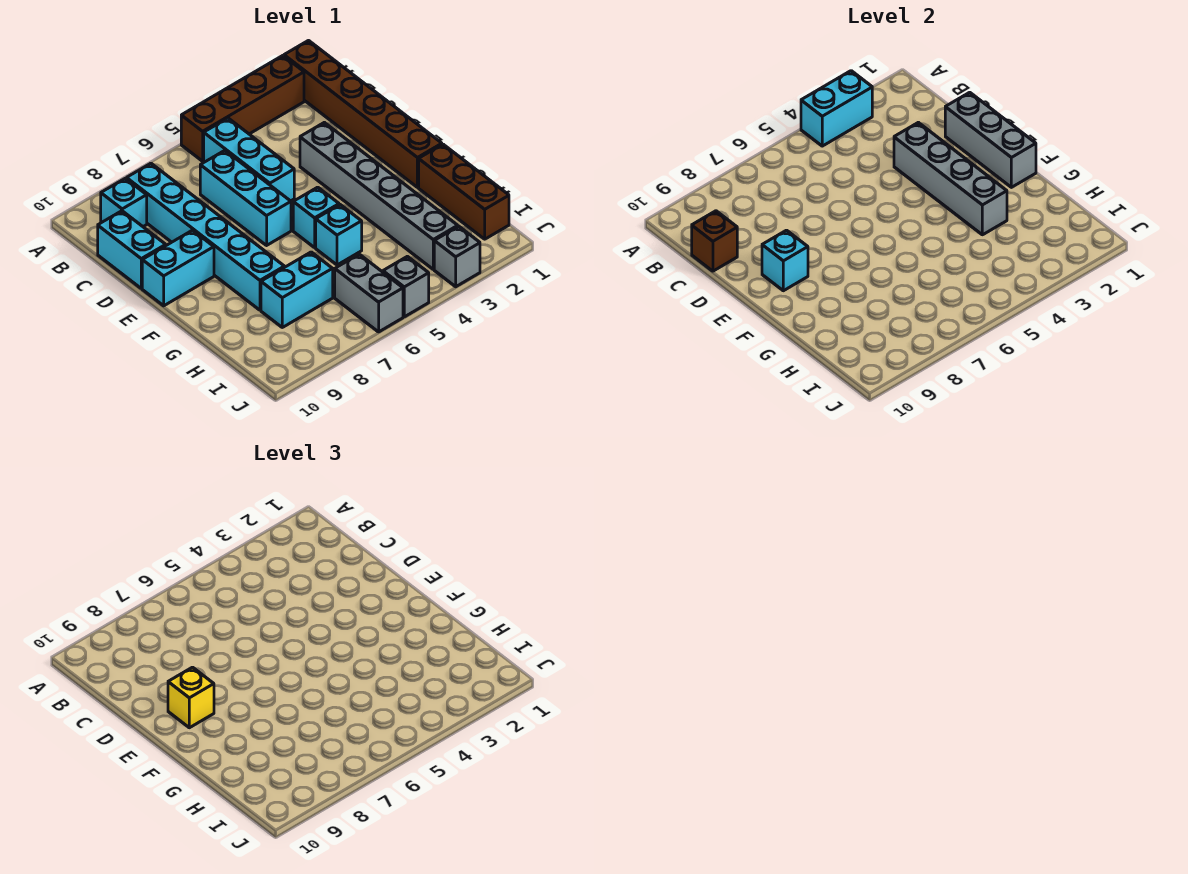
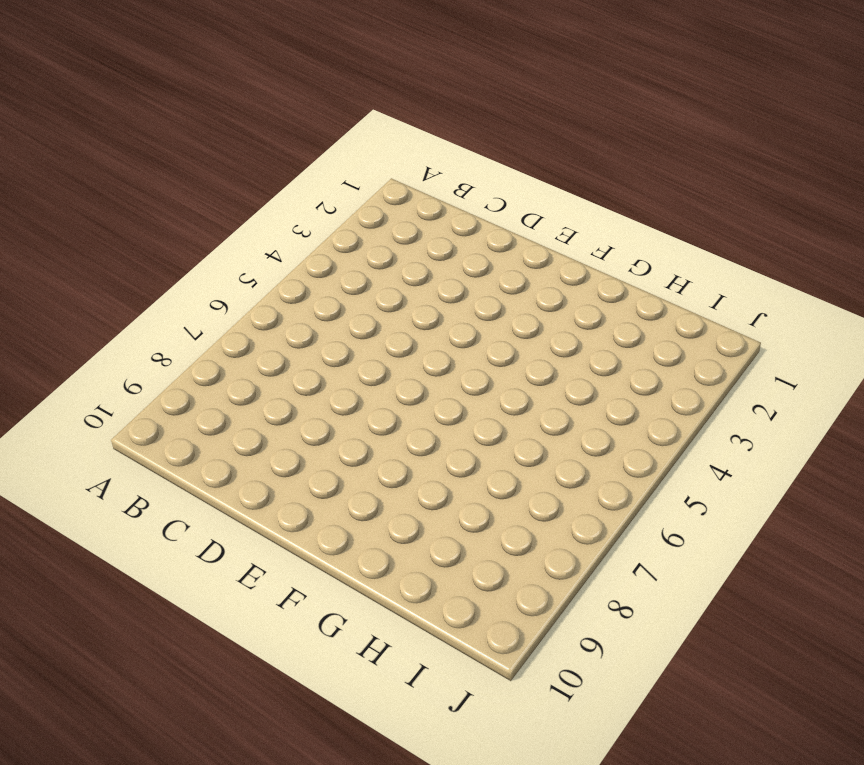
none -> brown brick A1:F1 level 1
none -> brown brick A2:A5 level 1
none -> cyan brick B5:D5 level 1

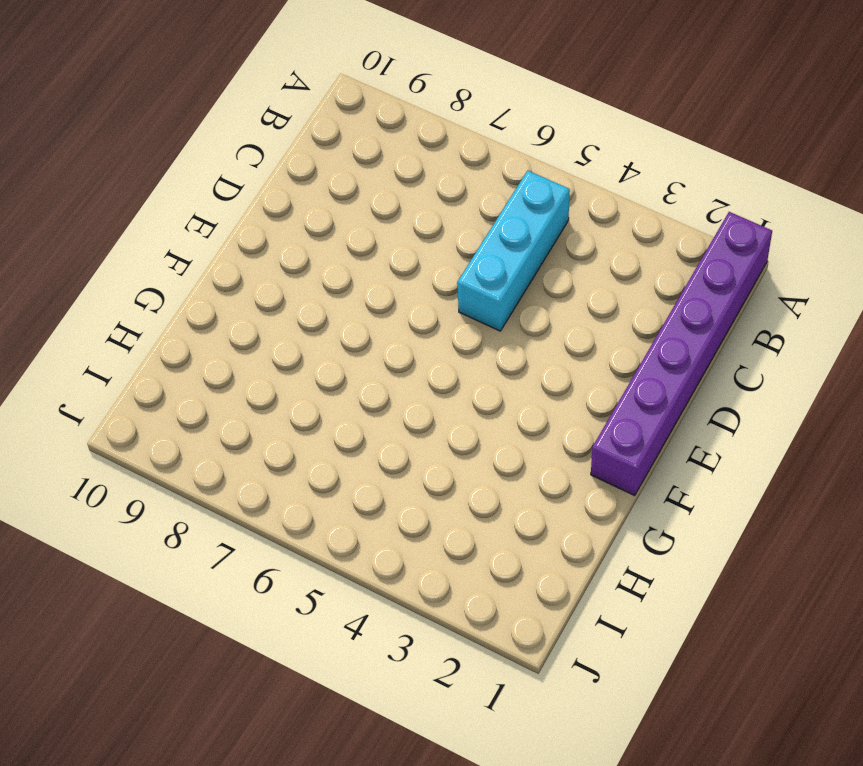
purple brick A1:F1 level 1 -> brown brick A1:F1 level 1
none -> brown brick A2:A5 level 1
none -> cyan brick B8:G8 level 1
none -> cyan brick B9 level 1

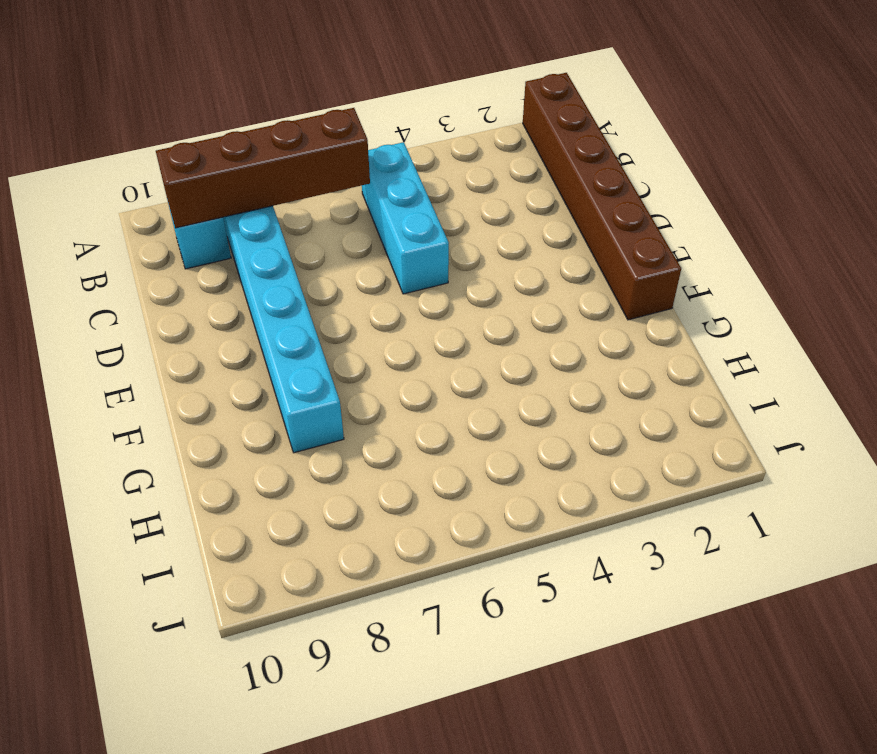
brown brick B6:B9 level 2 -> brown brick A2:A5 level 1
none -> cyan brick C6:E6 level 1
none -> cyan brick C10:D10 level 1
none -> grey brick D3:I3 level 1

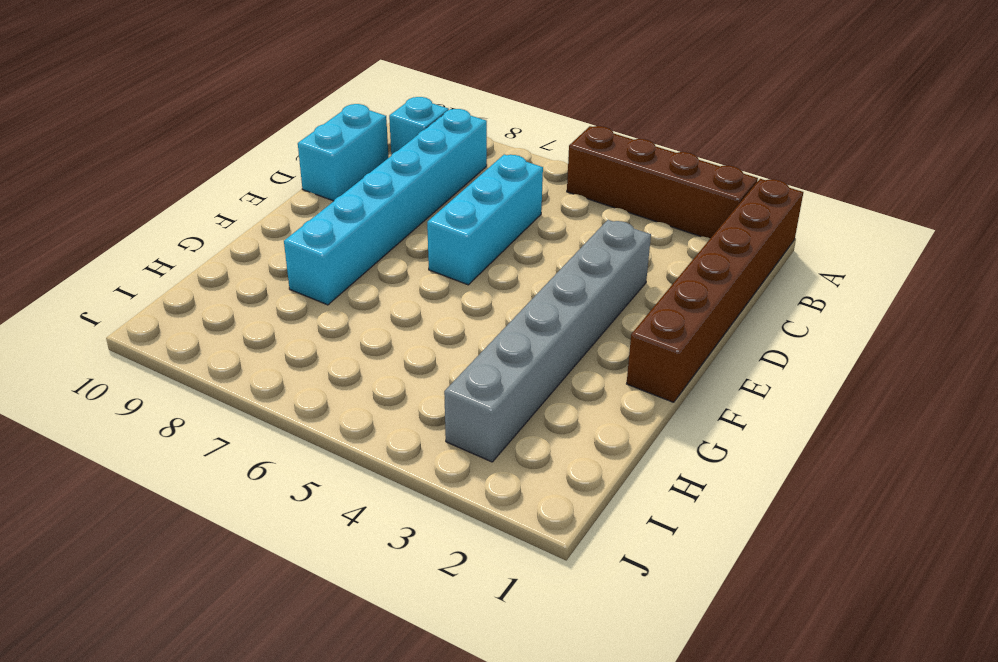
none -> cyan brick B5:D5 level 1
none -> cyan brick E9:E10 level 1
none -> cyan brick F5 level 1

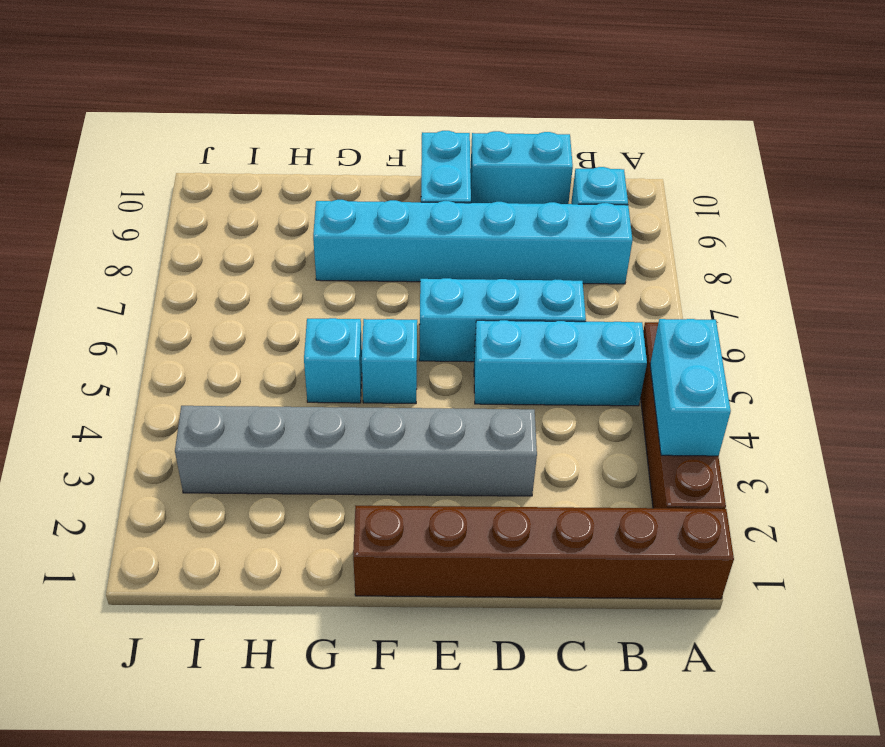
none -> brown brick G1:I1 level 1
none -> cyan brick H7:H8 level 1
none -> grey brick I6:J6 level 1

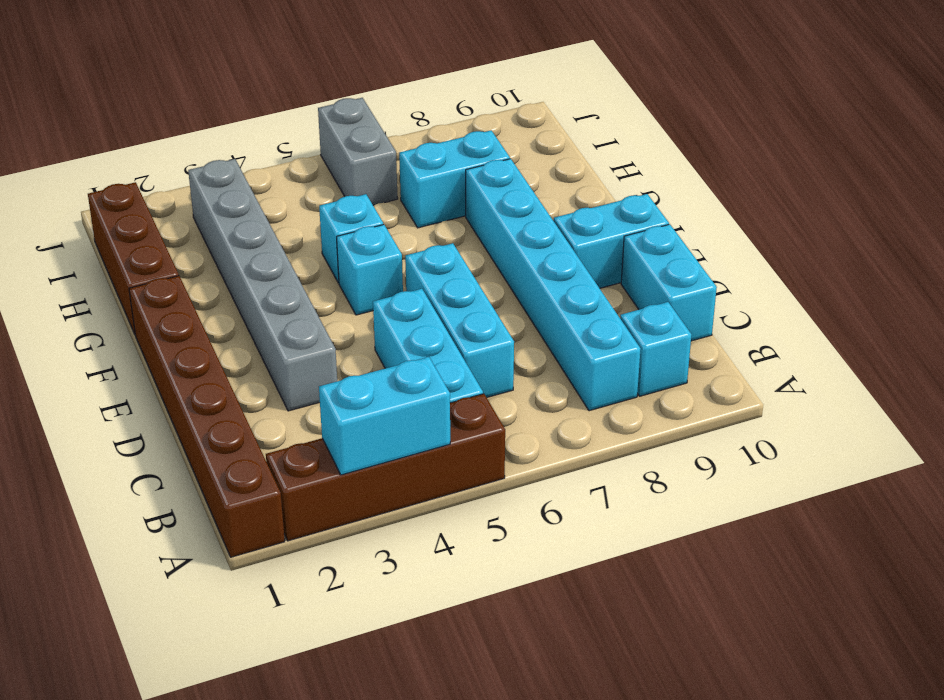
none -> grey brick J3 level 1
none -> grey brick J5 level 1
none -> brown brick C10 level 2

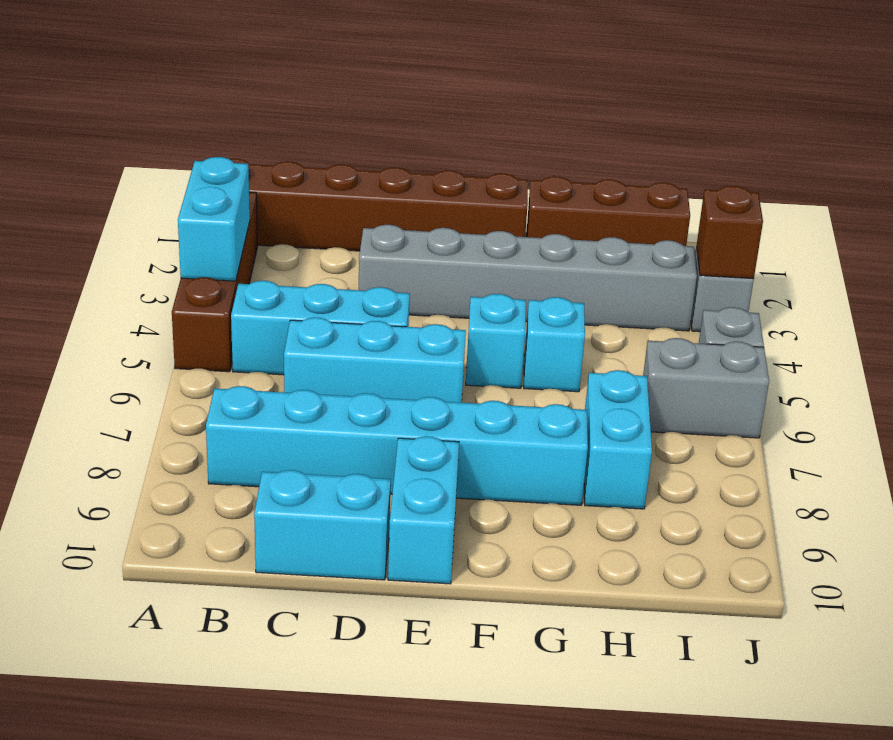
brown brick J3 level 2 -> brown brick C10 level 2
none -> cyan brick B9 level 1
none -> grey brick D1:F1 level 2
none -> grey brick D3:G3 level 2

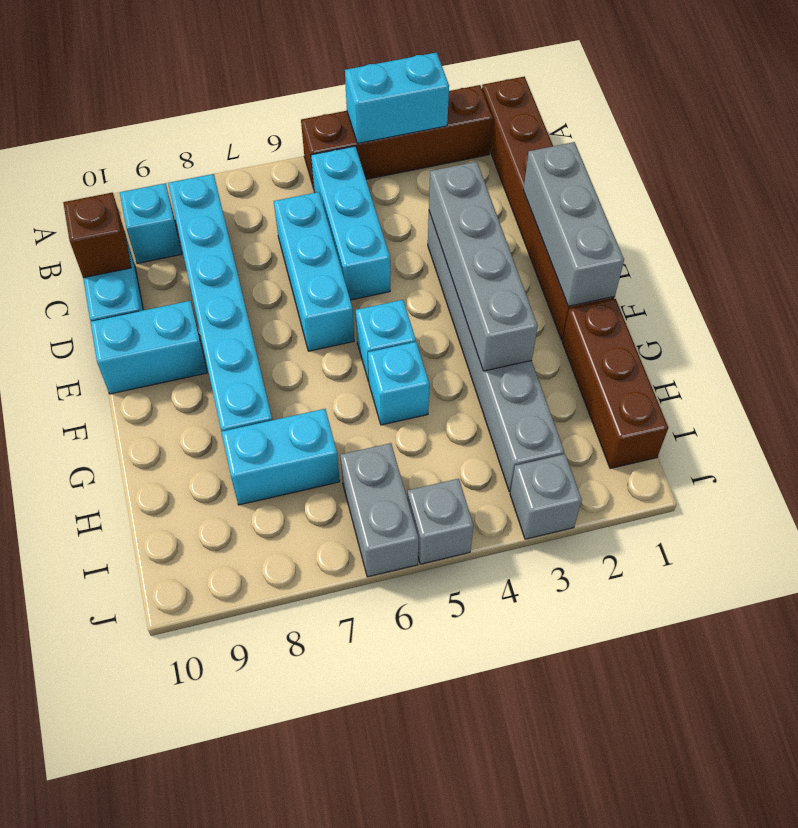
none -> cyan brick E9 level 2
none -> yellow brick E9 level 3

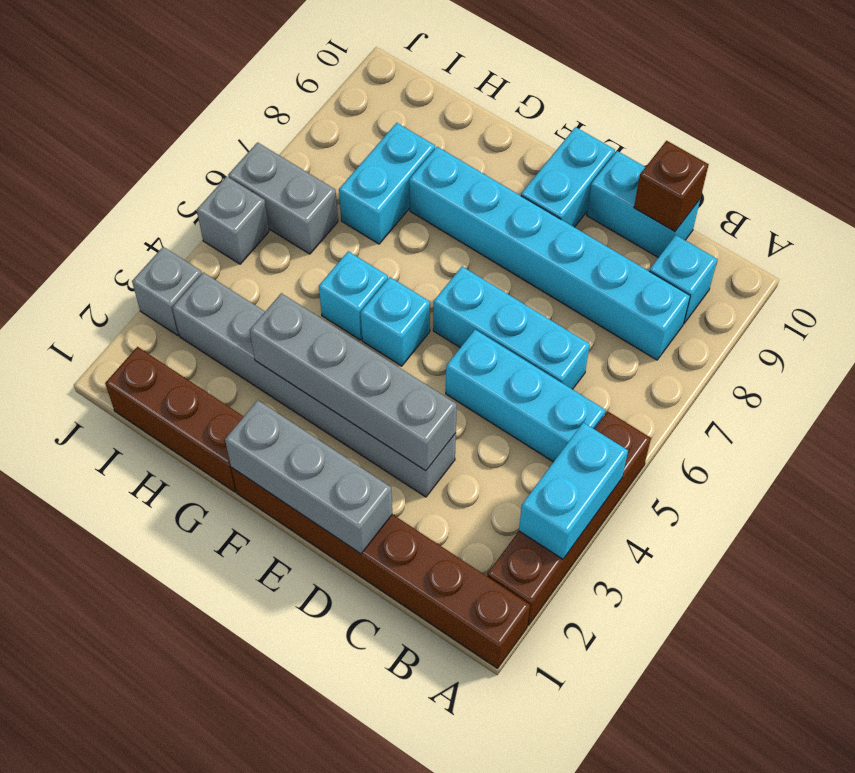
none -> cyan brick E9 level 2
none -> yellow brick E9 level 3

